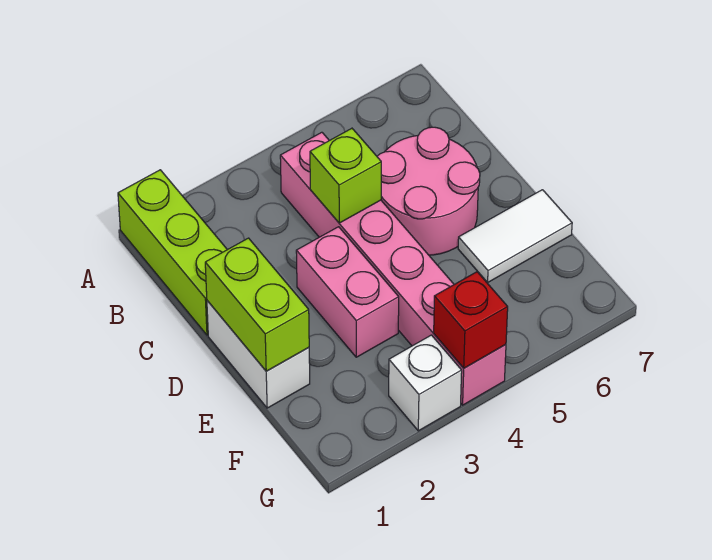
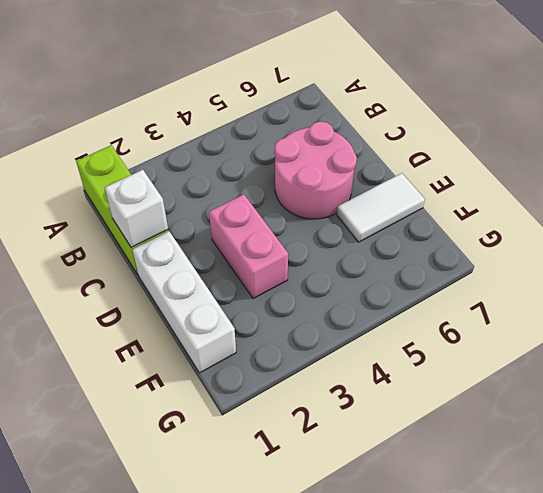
white brick C1 level 2 -> white brick G3 level 1
white brick D1:F1 level 1 -> white brick D1:E1 level 1
none -> pink brick B4:G4 level 1
none -> lime brick C4 level 2

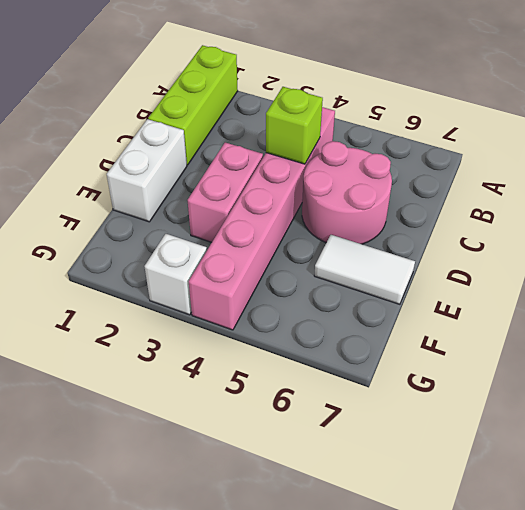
none -> lime brick D1:E1 level 2
none -> red brick G4 level 2

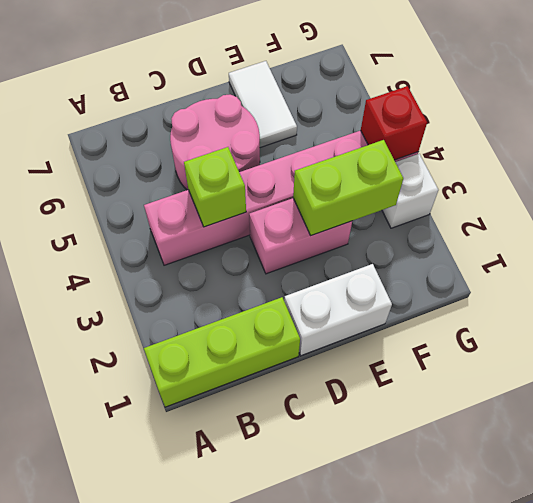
lime brick E3:F3 level 2 -> lime brick D1:E1 level 2

